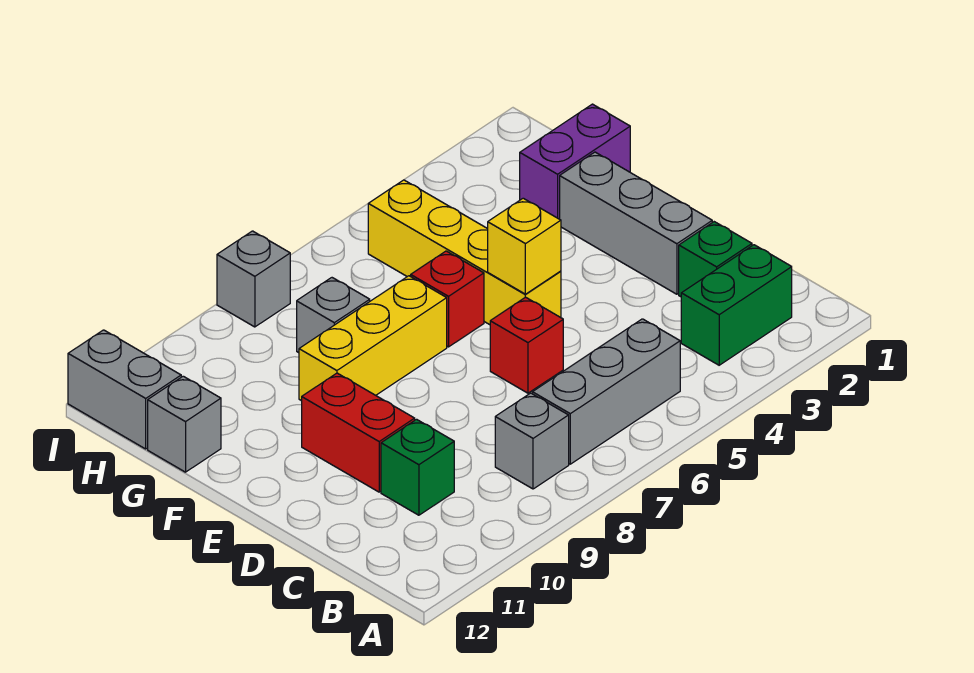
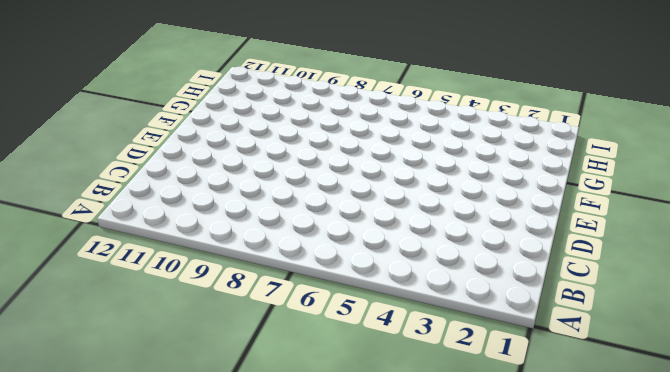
none -> green brick B2:B3 level 1
none -> grey brick B5:B7 level 1
none -> grey brick B8 level 1

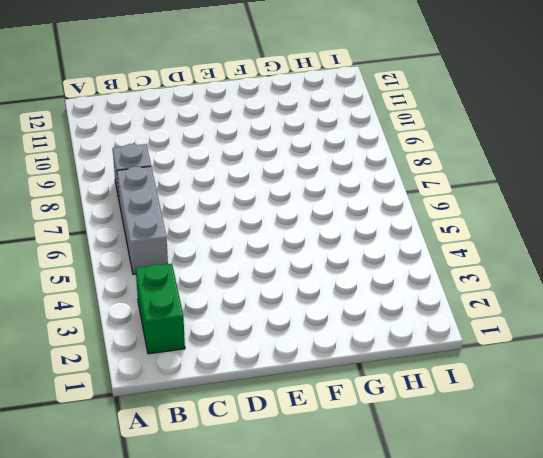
none -> green brick C2 level 1
none -> green brick C10 level 1
none -> grey brick D2:F2 level 1

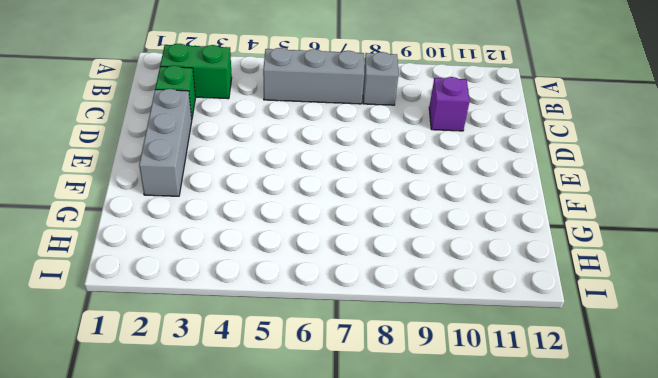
purple brick C10 level 1 -> green brick C10 level 1
none -> red brick D6 level 1
none -> red brick D10:E10 level 1
none -> yellow brick E5:H5 level 1

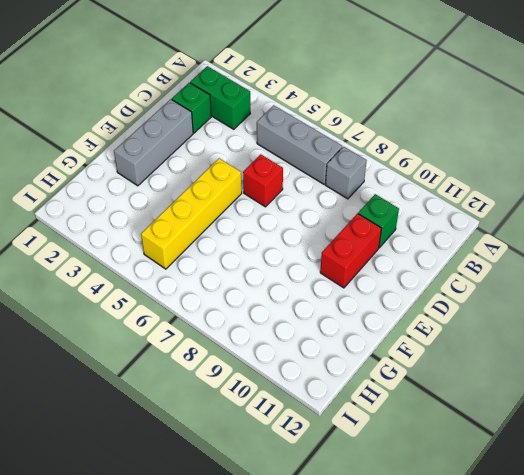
none -> red brick F6 level 1
none -> yellow brick F7:F9 level 1
none -> purple brick G1:G2 level 1

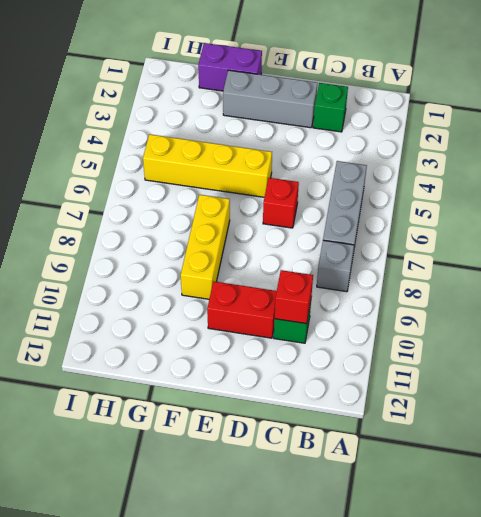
red brick C10 level 2 -> red brick F6 level 1
purple brick F1:G1 level 1 -> purple brick G1:G2 level 1
none -> green brick B2:B3 level 1
none -> grey brick G8 level 1
none -> grey brick G12 level 1

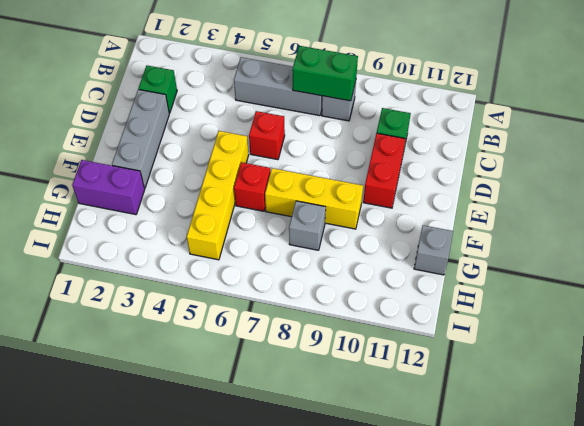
green brick B7:B8 level 2 -> green brick B2:B3 level 1
none -> grey brick H12:I12 level 1
none -> grey brick I8 level 1
none -> yellow brick E5 level 2

